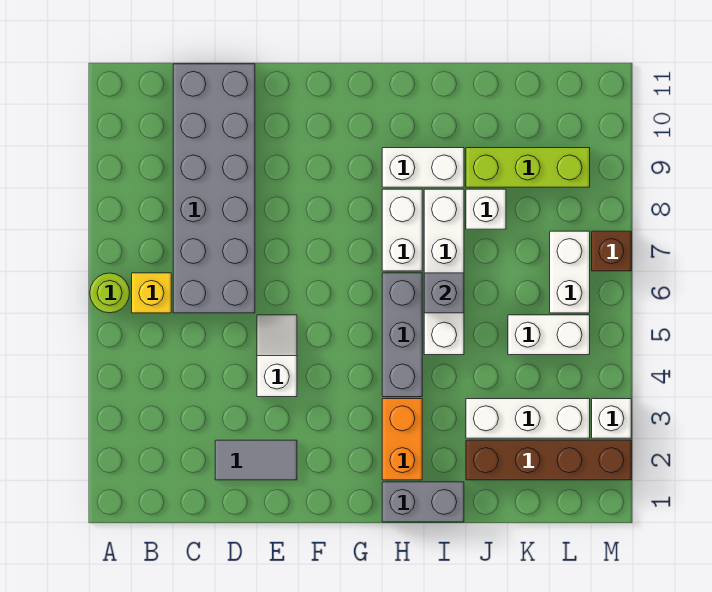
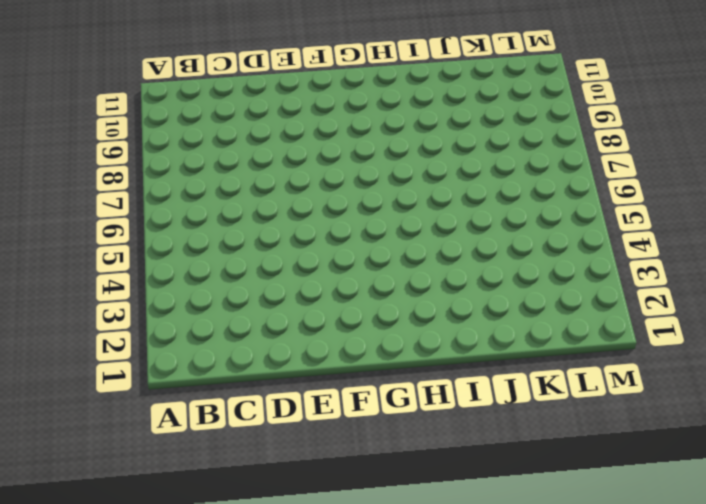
none -> lime round brick A6 level 1
none -> yellow brick B6 level 1
none -> grey brick C6:D11 level 1

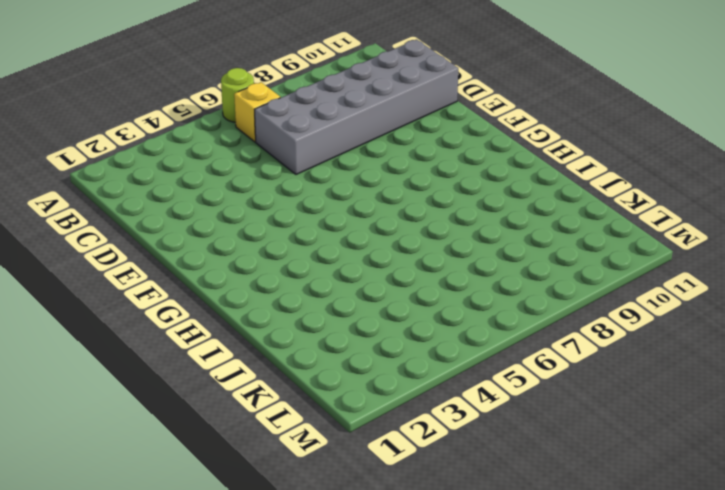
none -> grey tile D2:E2 level 1
none -> white slope E4:E5 level 1 top 4
none -> grey brick H1:I1 level 1

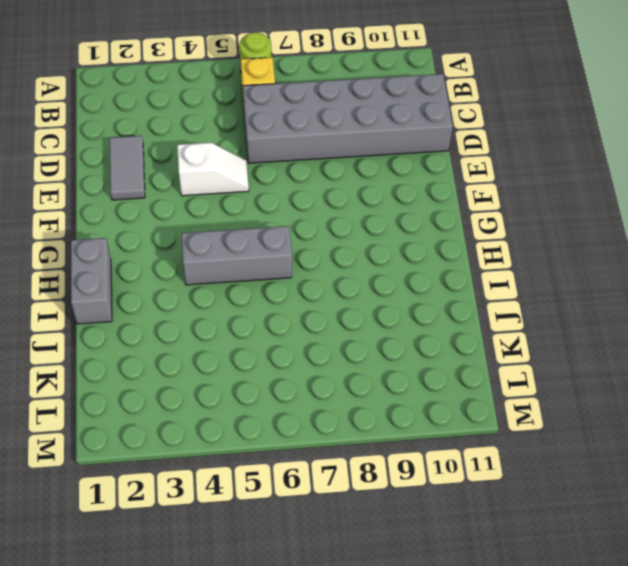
none -> orange brick H2:H3 level 1
none -> white brick H7:H8 level 1
none -> white brick H9:I9 level 1

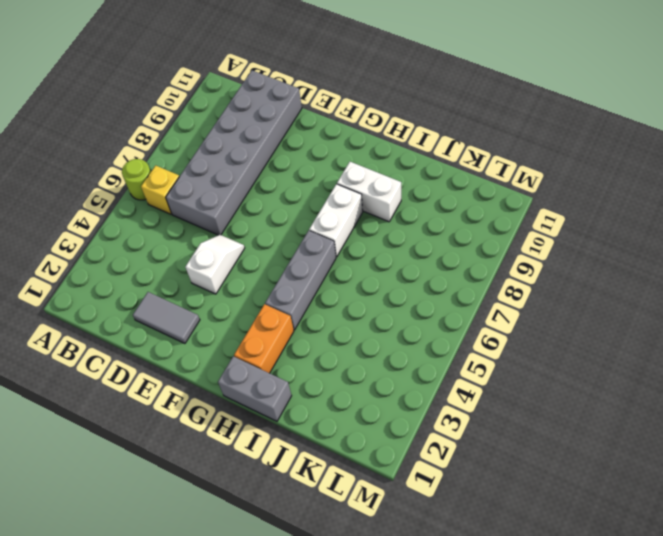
none -> white brick I5:I8 level 1
none -> brown brick J2:M2 level 1
none -> white brick J3:L3 level 1

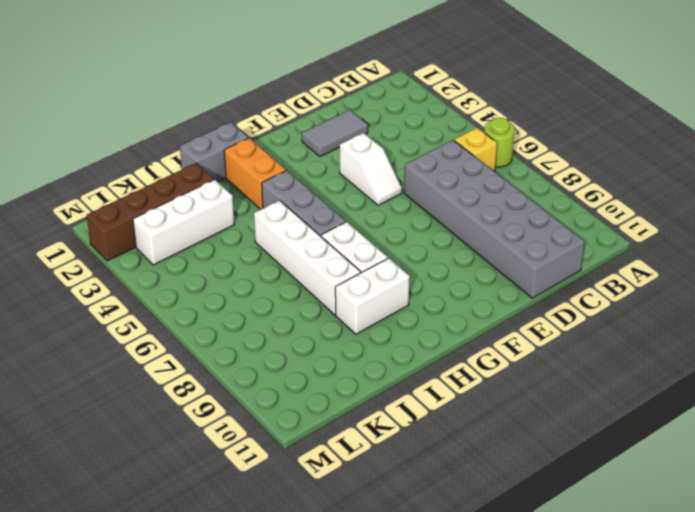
none -> white brick J8 level 1
none -> lime brick J9:L9 level 1
none -> white brick K5:L5 level 1

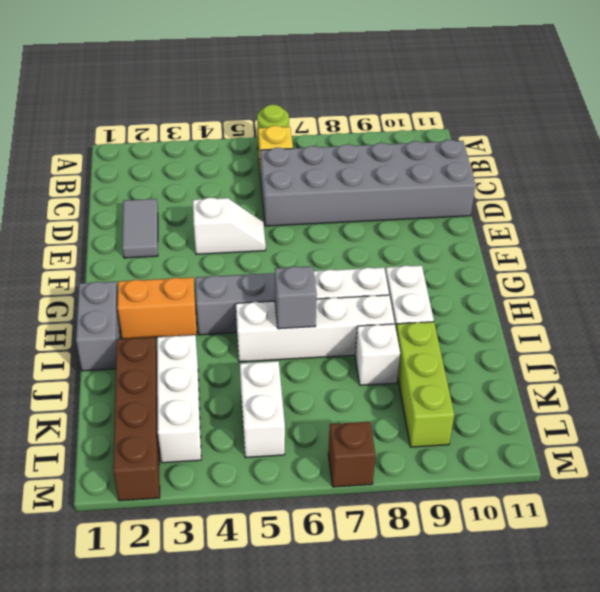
none -> white brick L6:L7 level 1
none -> white brick M3 level 1

